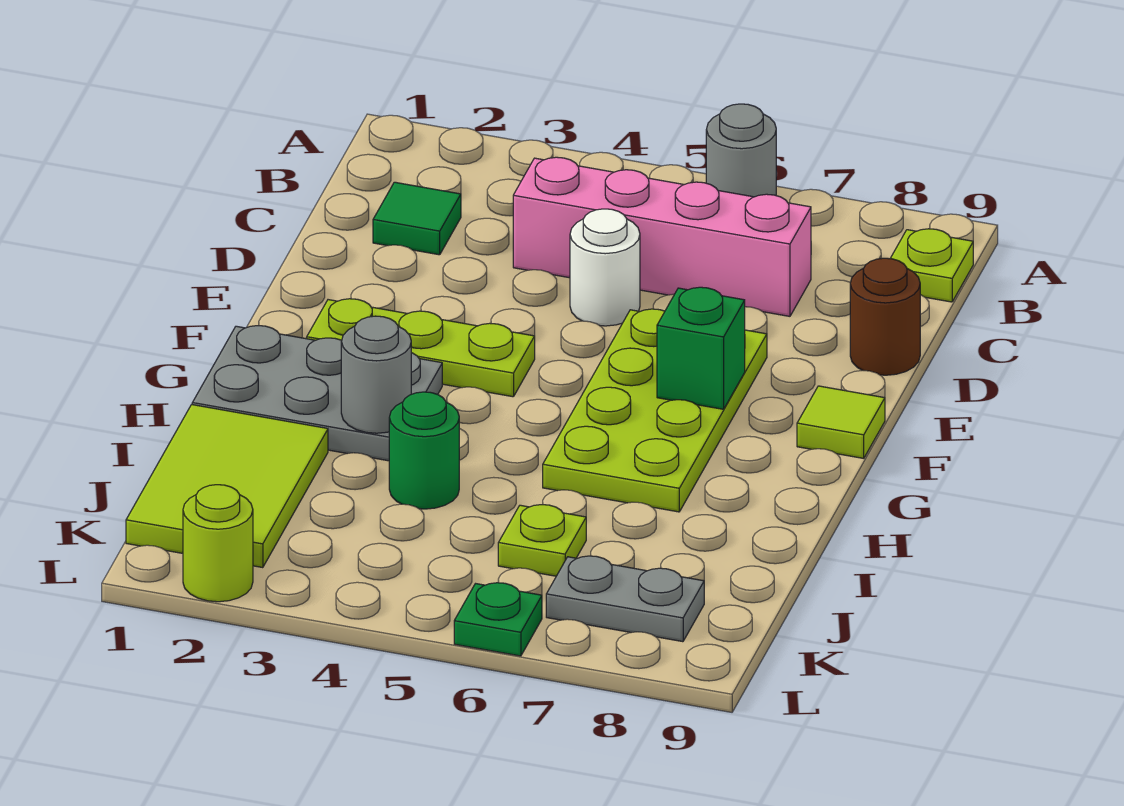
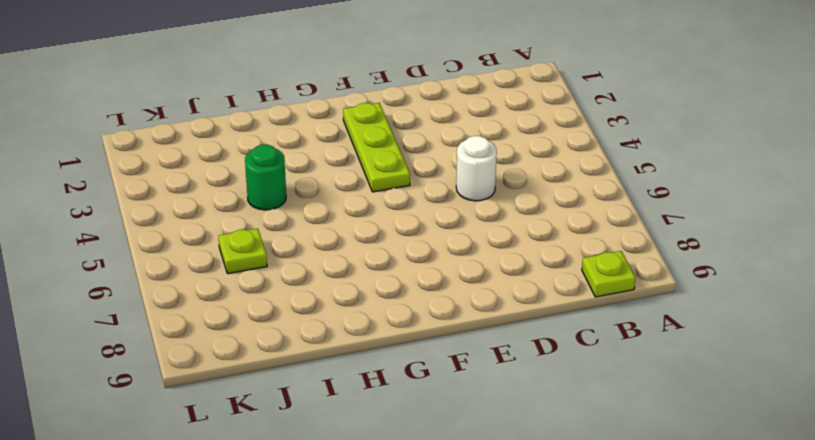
none -> grey round brick A6 level 1
none -> green tile C2 level 1
none -> pink brick C4:C7 level 1

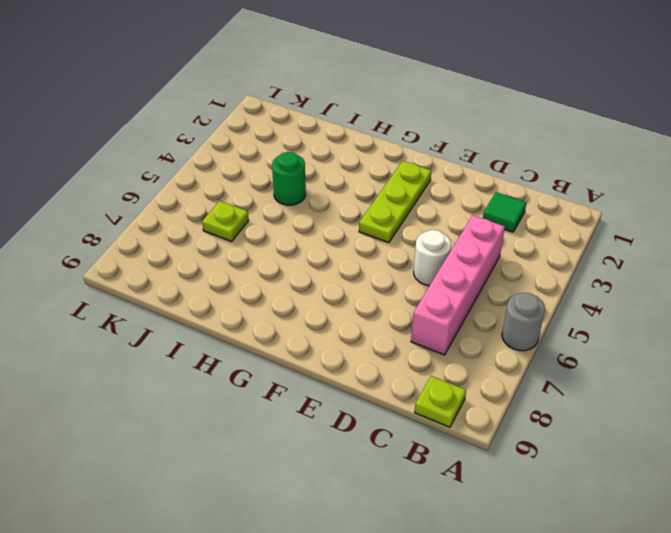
none -> brown round brick D9 level 1
none -> lime plate E6:H7 level 1
none -> lime tile F9 level 1

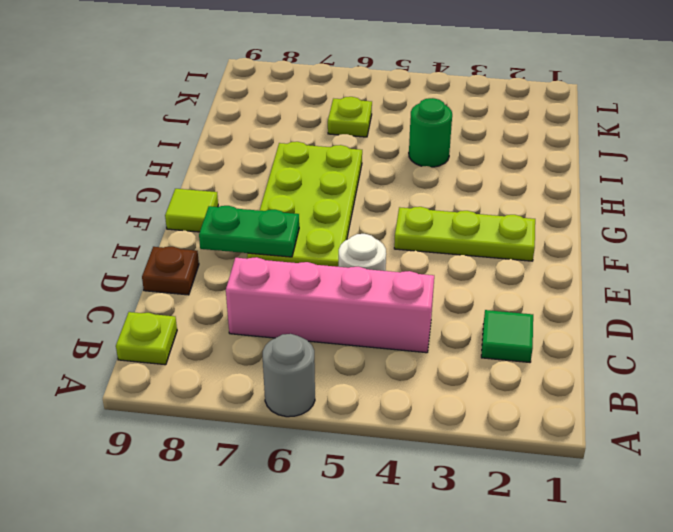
brown plate D9 level 1 -> brown round brick D9 level 1
green plate E7:E8 level 2 -> none
none -> grey plate G1:H3 level 1
none -> lime tile I1:K2 level 1
none -> grey plate K7:K8 level 1

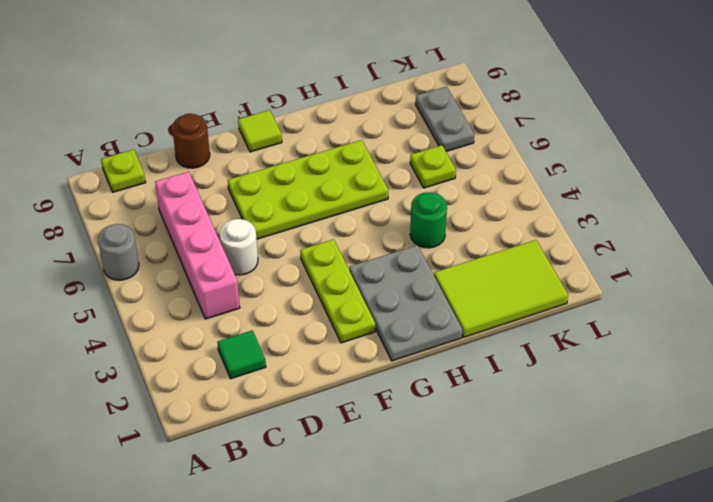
none -> lime round brick L2 level 1
none -> green plate L6 level 1
none -> green brick F7 level 2

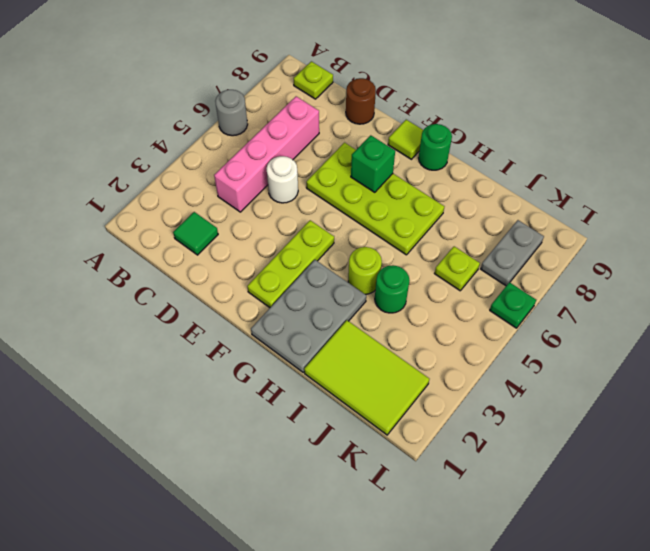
green round brick G9 level 1 -> none
lime round brick H4 level 1 -> lime round brick L2 level 1
none -> grey round brick H3 level 2

